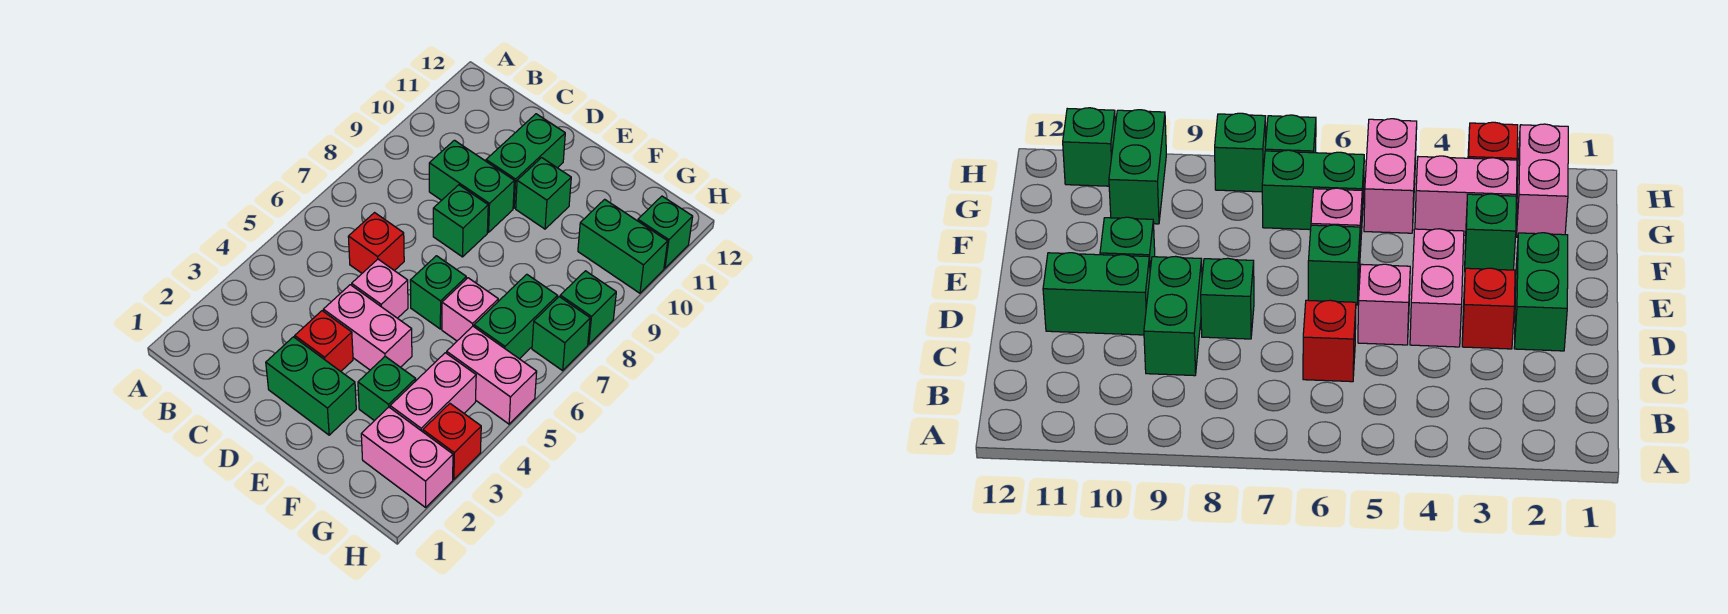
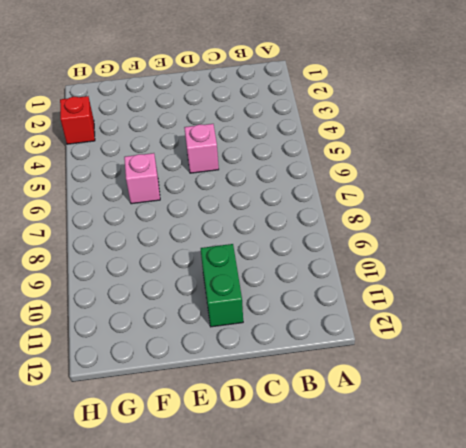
none -> red brick C6 level 1
none -> green brick C9:D9 level 1
none -> green brick D2:E2 level 1

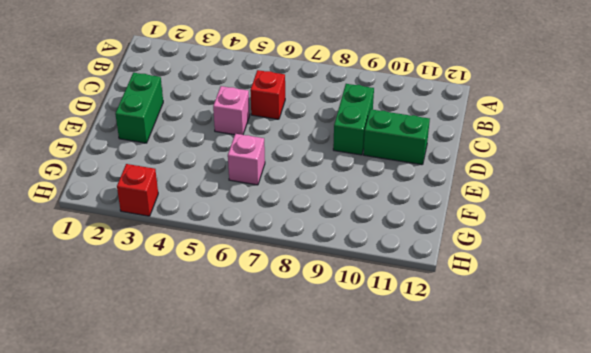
none -> red brick D3 level 1
none -> pink brick D4:E4 level 1
none -> green brick D8 level 1

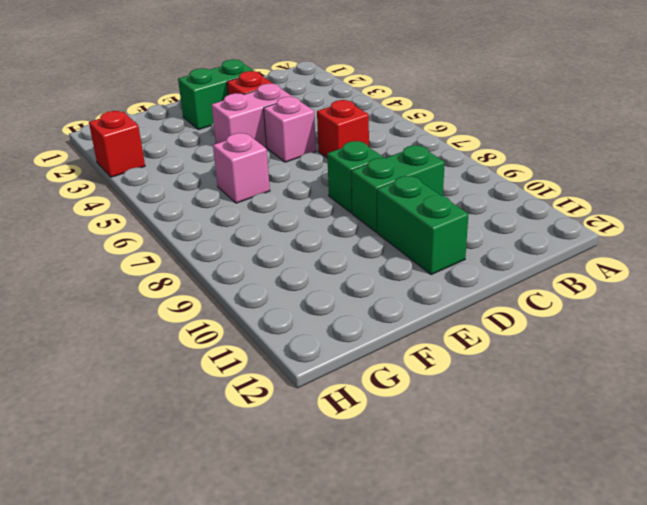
none -> green brick E6 level 1
none -> green brick E10 level 1
none -> green brick F3 level 1

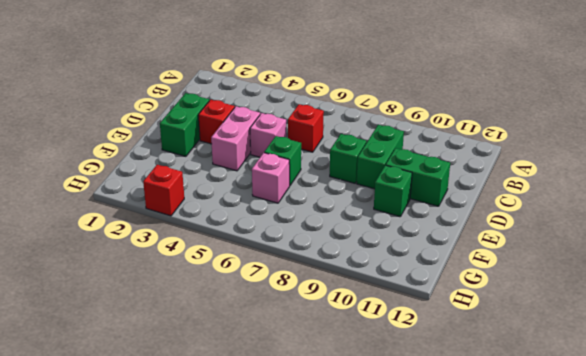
none -> green brick F3 level 1
none -> pink brick G2:H2 level 1
none -> pink brick G3:G4 level 1

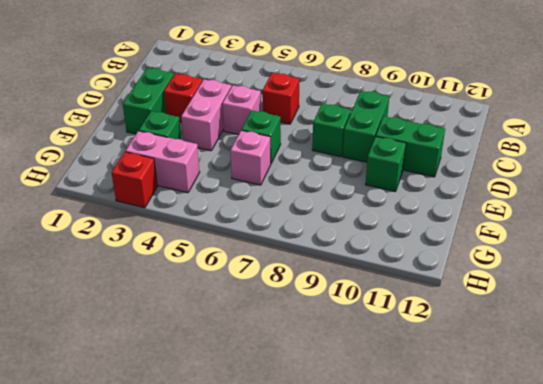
none -> pink brick G2:H2 level 1
none -> pink brick G5:H5 level 1
none -> green brick G6:G7 level 1

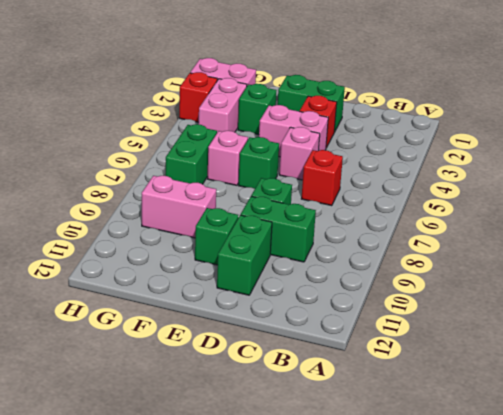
pink brick F9:G9 level 1 -> pink brick G5:H5 level 1
none -> green brick G10:H10 level 1
none -> green brick H7 level 1
none -> green brick H8 level 1

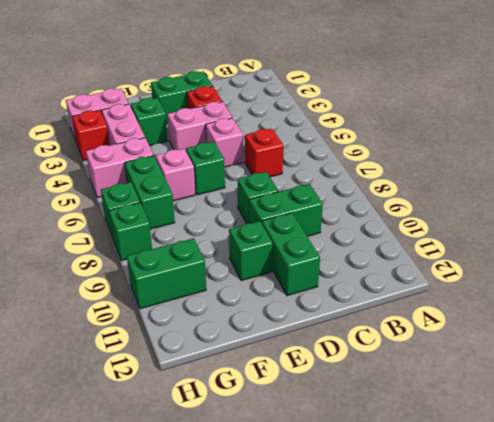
none -> green brick H11 level 1

